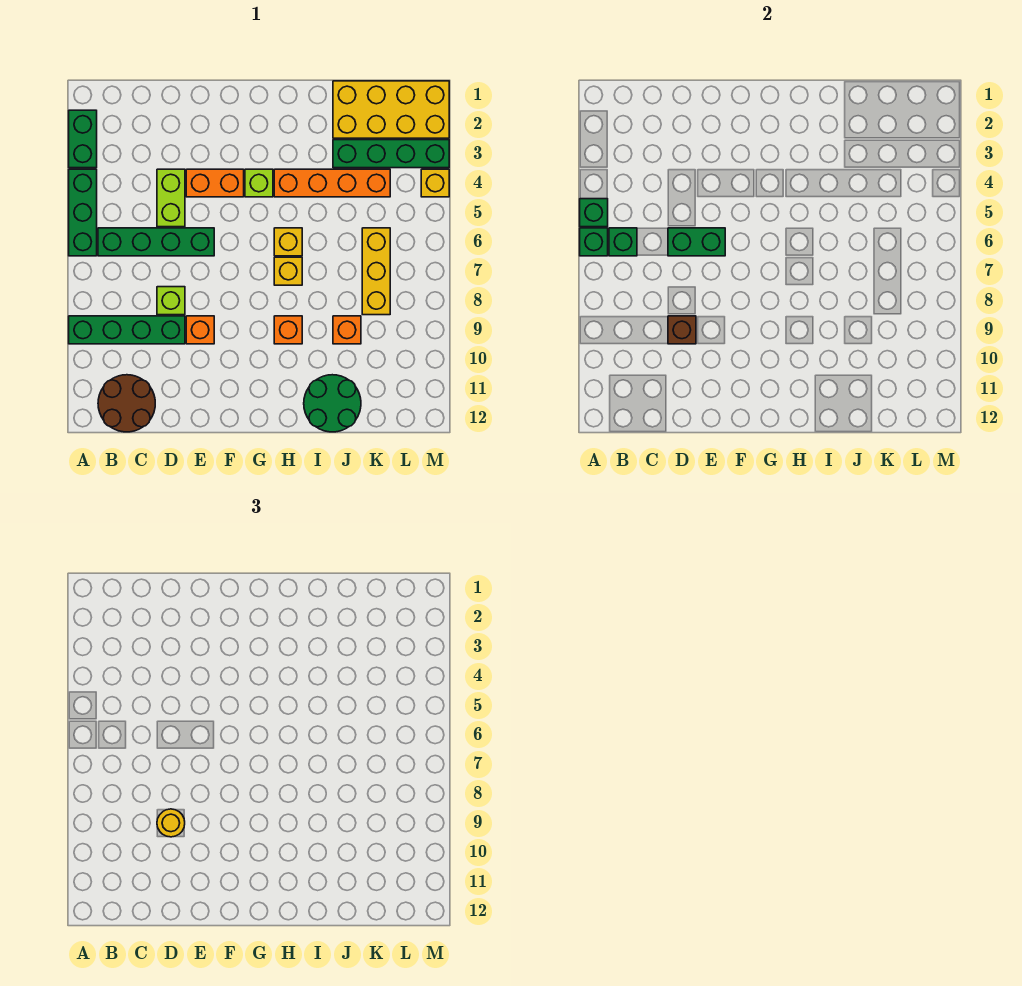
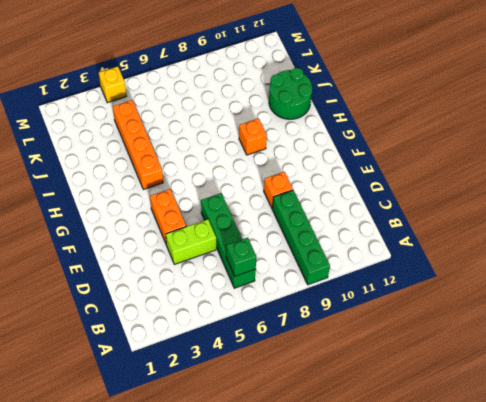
none -> green brick A2:A3 level 1
none -> green brick A4:A6 level 1
none -> brown round brick B11:C12 level 1

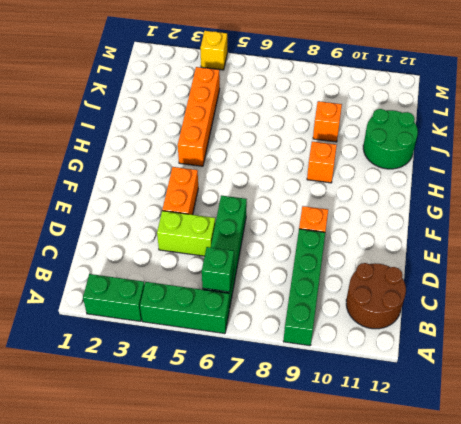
none -> lime brick D8 level 1
none -> lime brick G4 level 1
none -> yellow brick H6 level 1

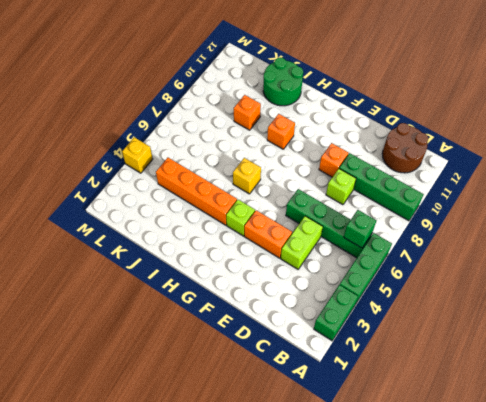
none -> yellow brick H7 level 1
none -> yellow brick J1:M2 level 1
none -> green brick J3:M3 level 1

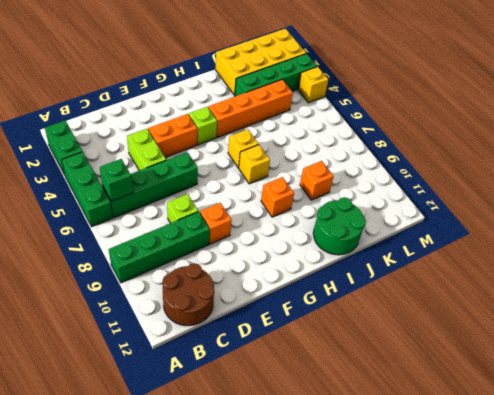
none -> yellow brick K6:K8 level 1
none -> green brick A5 level 2
none -> green brick A6 level 2

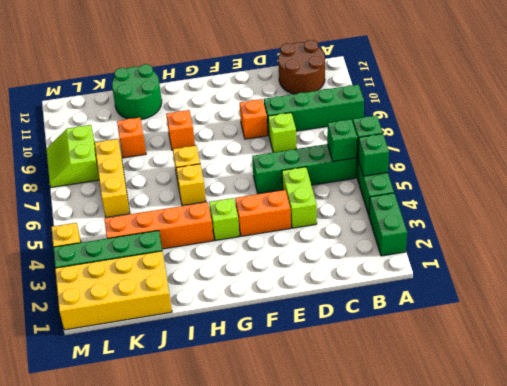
lime slope L8:M9 level 1 top L -> none
none -> green brick D6:E6 level 2
none -> brown brick D9 level 2
none -> yellow round brick D9 level 3

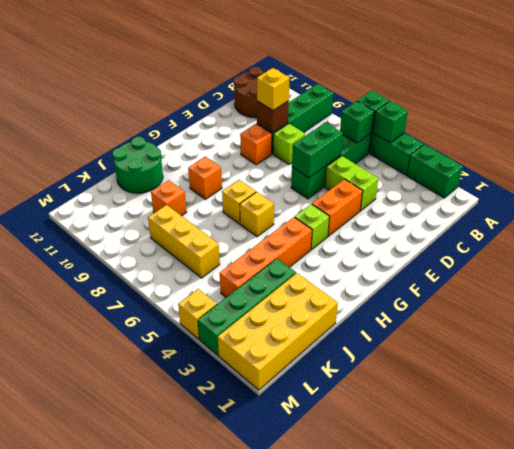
yellow brick D9 level 3 -> yellow round brick D9 level 3

